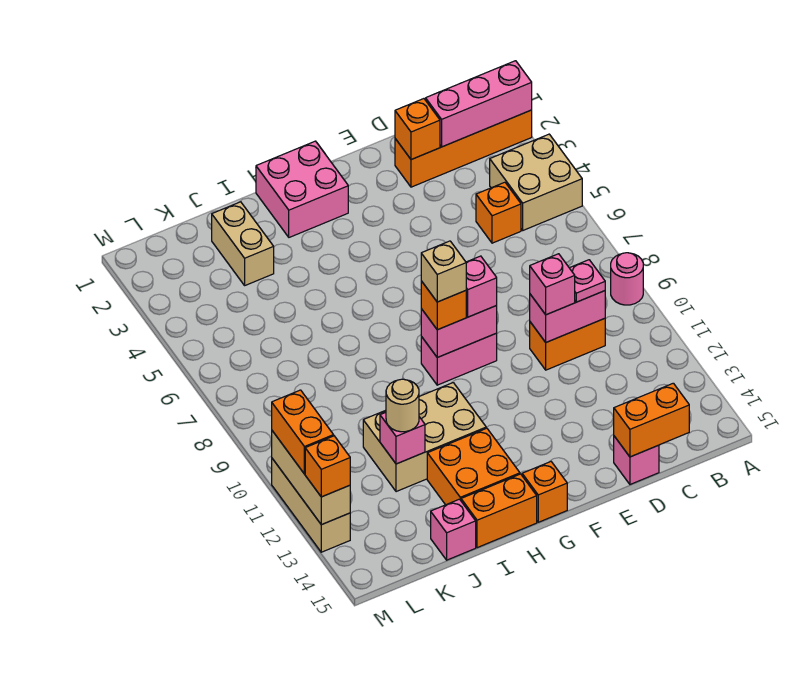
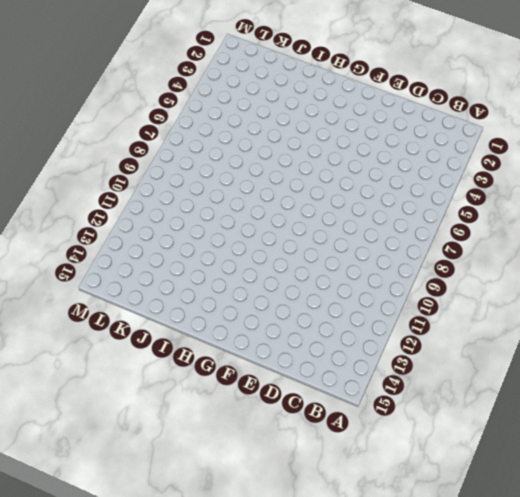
none -> orange brick A2:D2 level 1
none -> tan brick A4:B5 level 1
none -> pink round brick A9 level 1
none -> orange brick C5 level 1

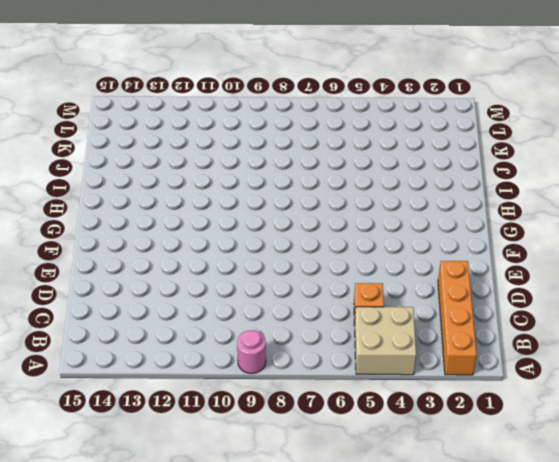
none -> orange brick C10:D10 level 1
none -> pink brick D15 level 1
none -> pink brick F9:G9 level 1
none -> pink brick G1:H2 level 1

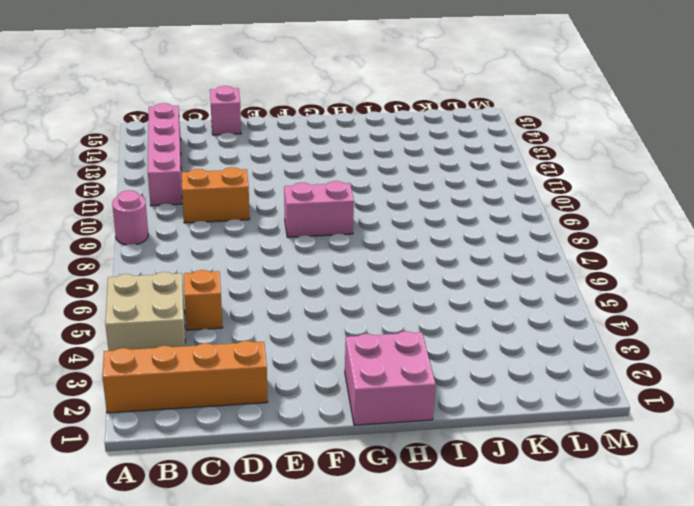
pink brick B11:B14 level 1 -> none
none -> orange brick G15 level 1
none -> tan brick H11:J12 level 1
none -> orange brick H13:I14 level 1
none -> orange brick H15:I15 level 1

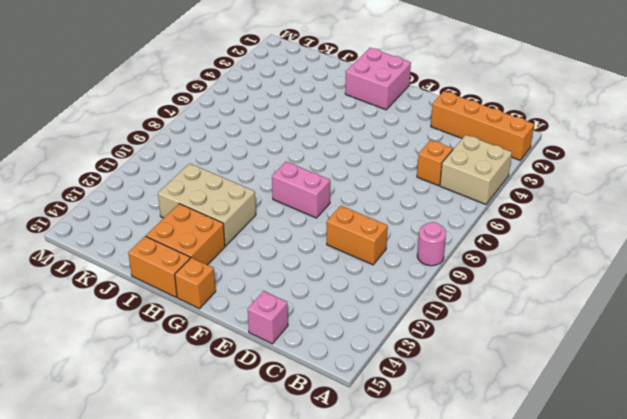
none -> tan brick J2:J3 level 1
none -> pink brick J15 level 1
none -> tan brick M11:M13 level 1
none -> pink brick A2:C2 level 2

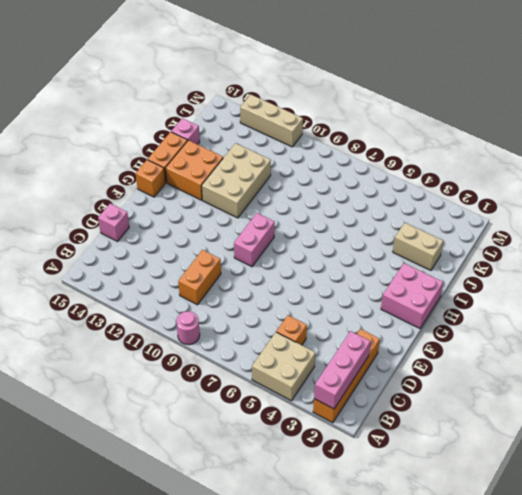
none -> pink brick C10:D10 level 2
none -> orange brick C15:D15 level 2
none -> orange brick D2 level 2
none -> pink brick F9:G9 level 2

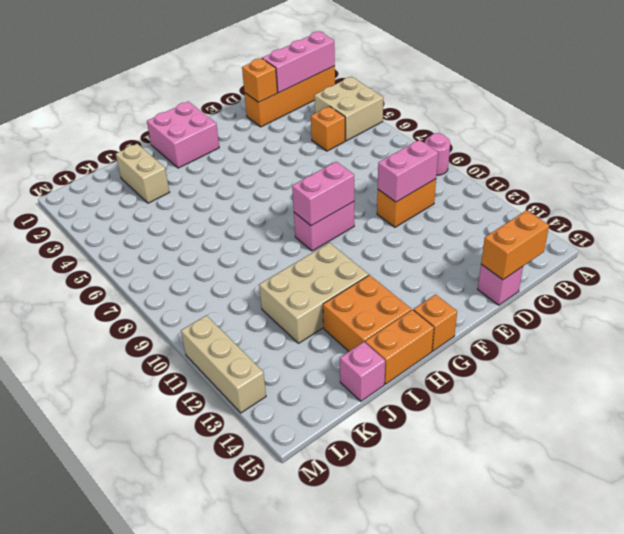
none -> pink brick J12 level 2
none -> tan brick M11:M13 level 2
none -> pink plate C10 level 3
none -> pink brick D10 level 3

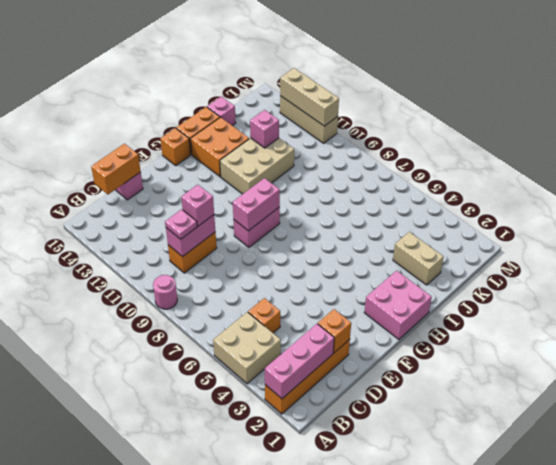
none -> pink brick F9 level 3
none -> orange brick G9 level 3
none -> tan round brick J12 level 3
none -> orange brick M11:M12 level 3

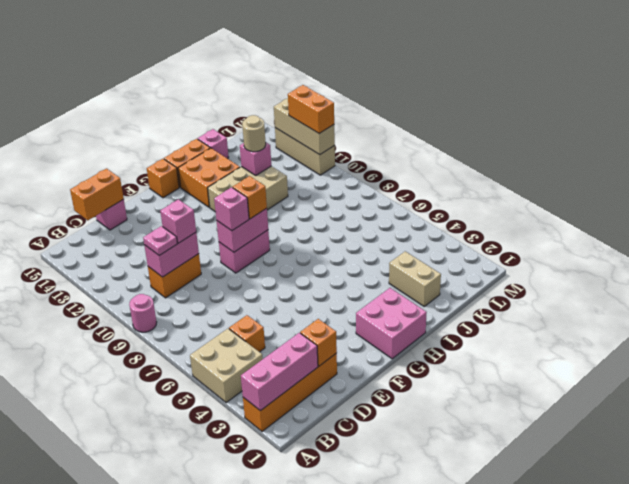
none -> orange brick M13 level 3
none -> tan brick G9 level 4

